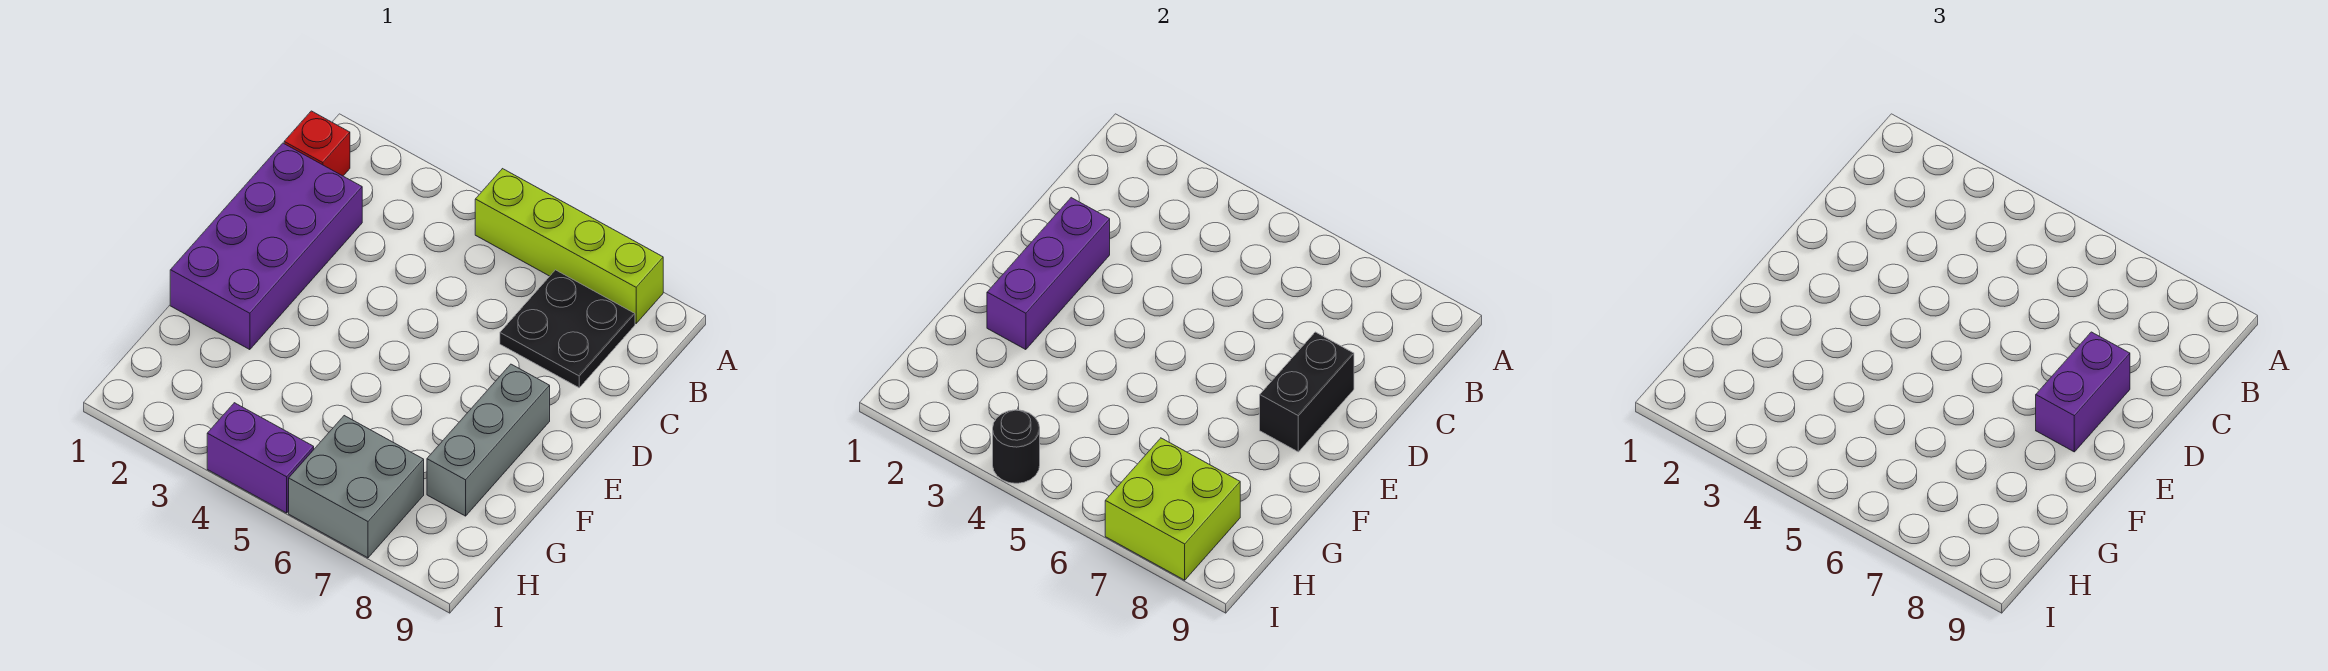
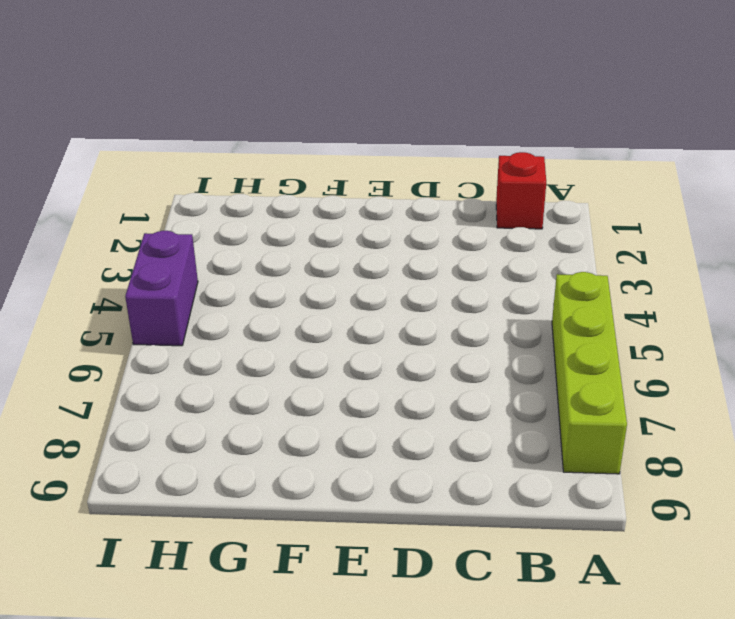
none -> black plate B7:C8 level 1
none -> purple brick C1:F2 level 1
none -> grey brick E8:G8 level 1

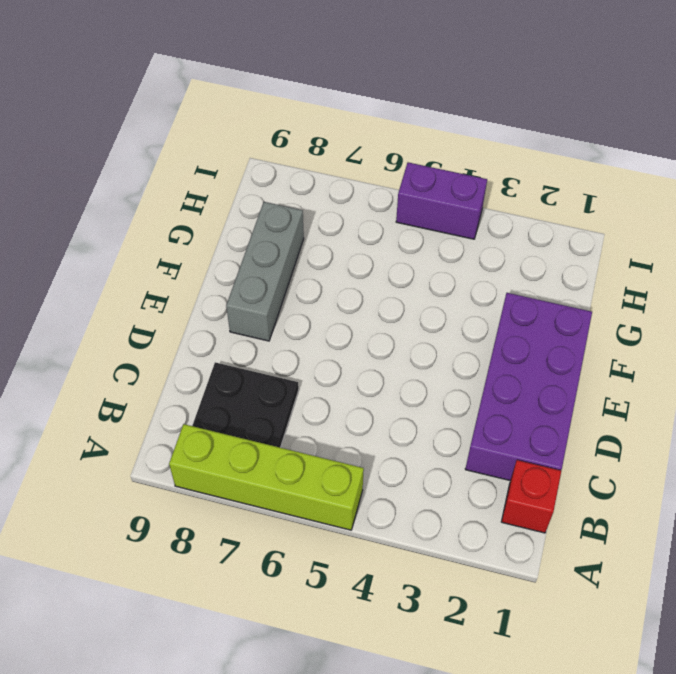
none -> grey brick H6:I7 level 1
none -> purple brick D2:F2 level 2
none -> black brick D8:E8 level 2

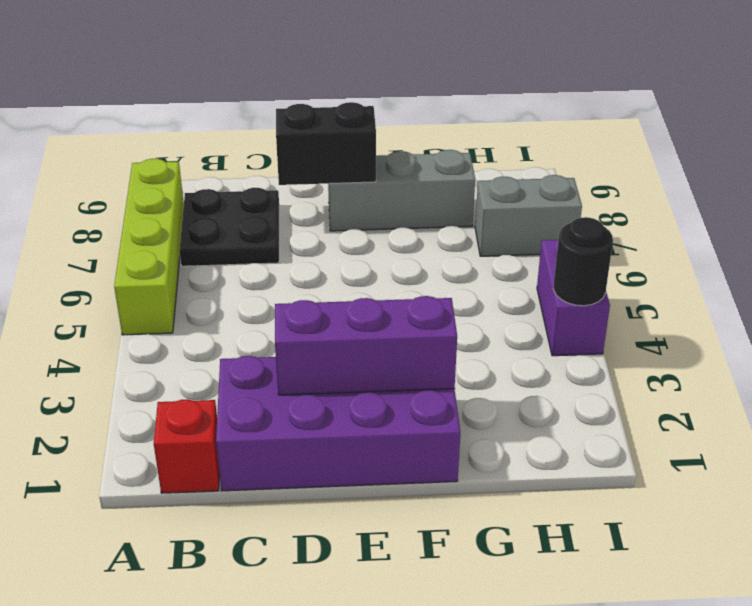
grey brick H7:I7 level 1 -> grey brick H6:I7 level 1
none -> lime brick H7:I8 level 2
none -> purple brick D8:E8 level 3

